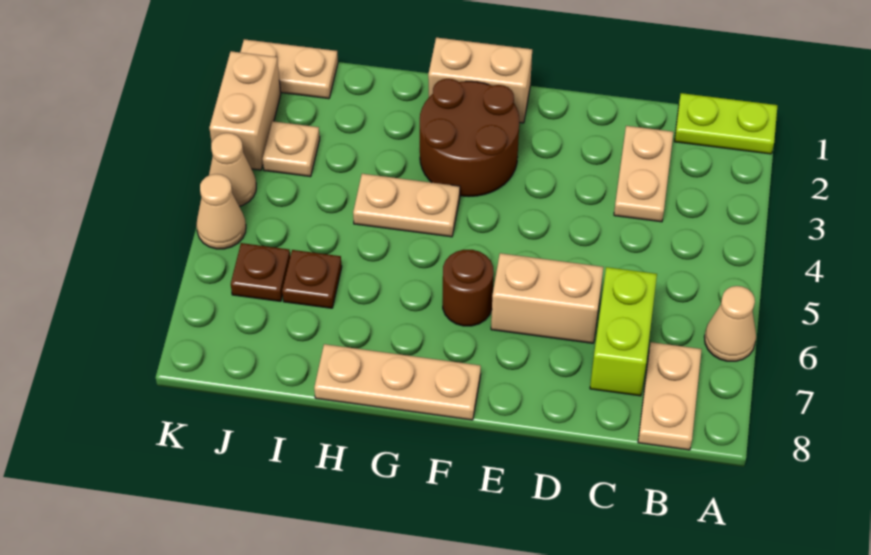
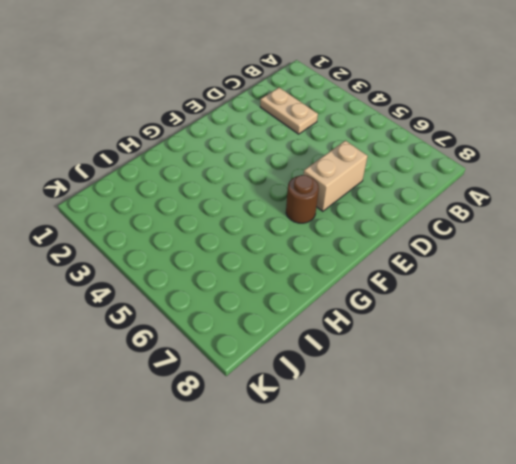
none -> lime plate A1:B1 level 1
none -> tan cone A6 level 1
none -> tan plate B7:B8 level 1

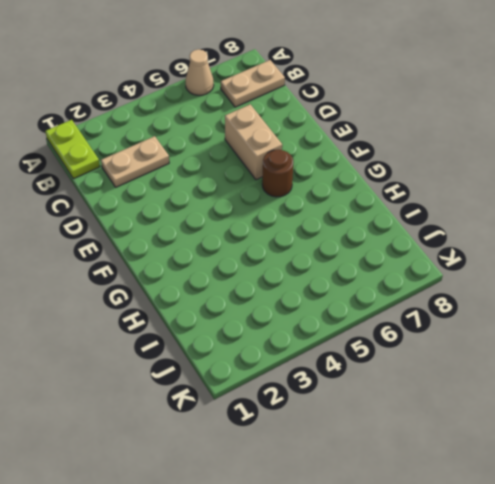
none -> lime brick C6:C7 level 1
none -> tan brick F1:G1 level 1
none -> brown round brick F2:G3 level 1

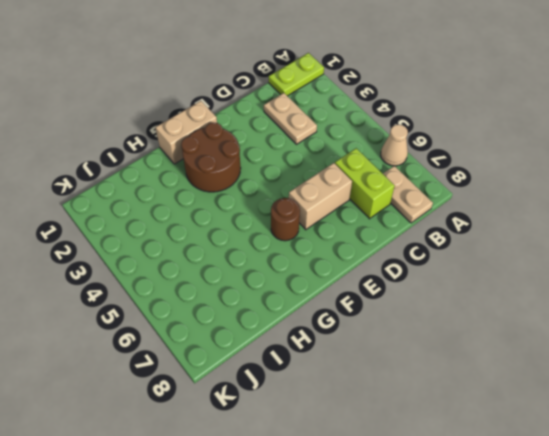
none -> tan plate F8:H8 level 1
none -> tan plate G4:H4 level 1
none -> brown plate I6 level 1

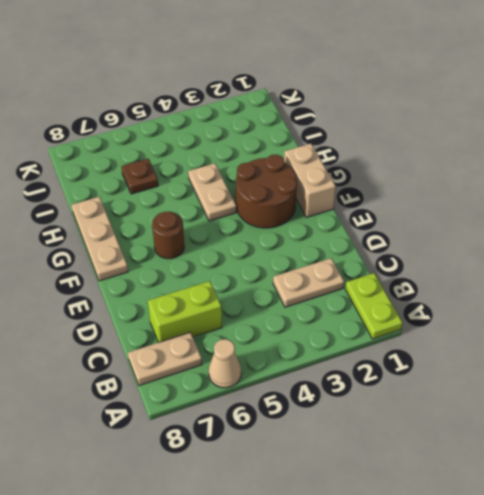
none -> tan brick D6:E6 level 1
none -> tan plate J1:K1 level 1
none -> tan plate J3 level 1

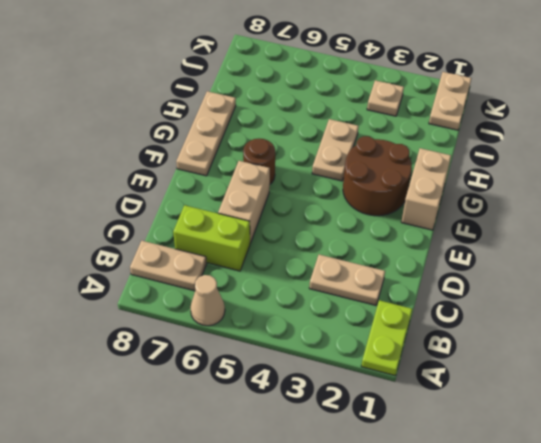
none -> brown plate I6 level 1
none -> brown plate J6 level 1
none -> tan brick K2:K3 level 1

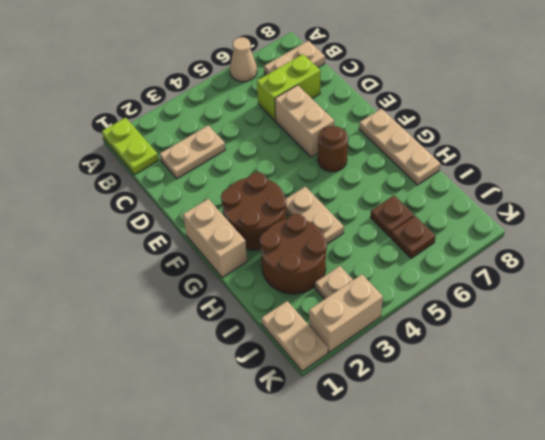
brown round brick H2:I3 level 1 -> none
none -> tan cone K4 level 1
none -> tan cone K5 level 1

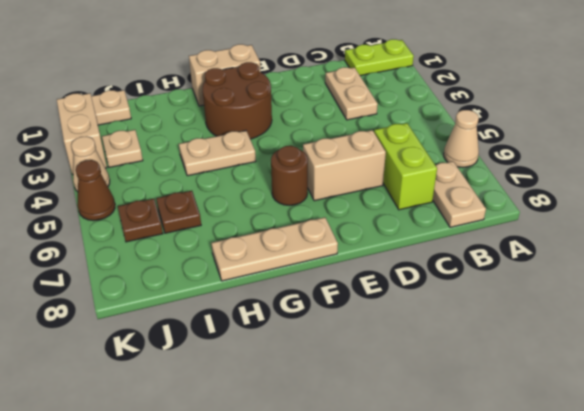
brown cone K5 level 1 -> tan cone K5 level 1

